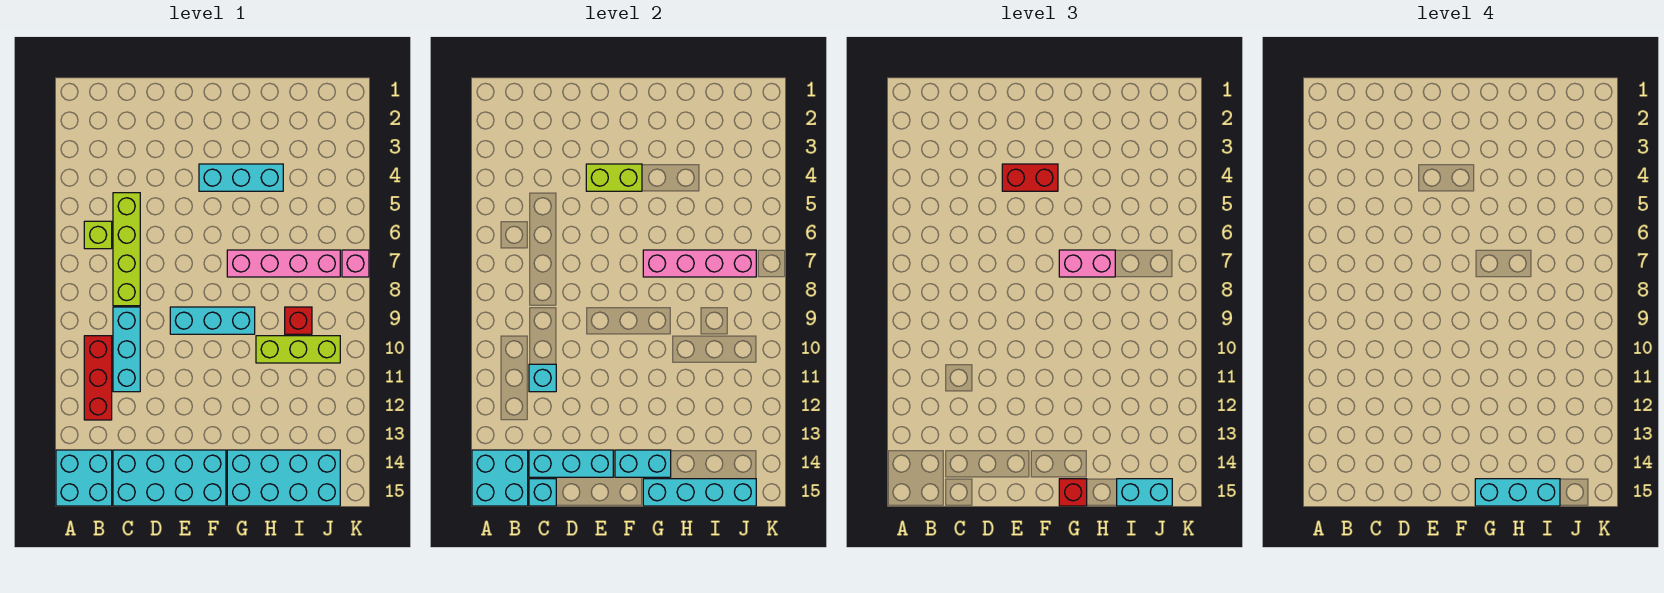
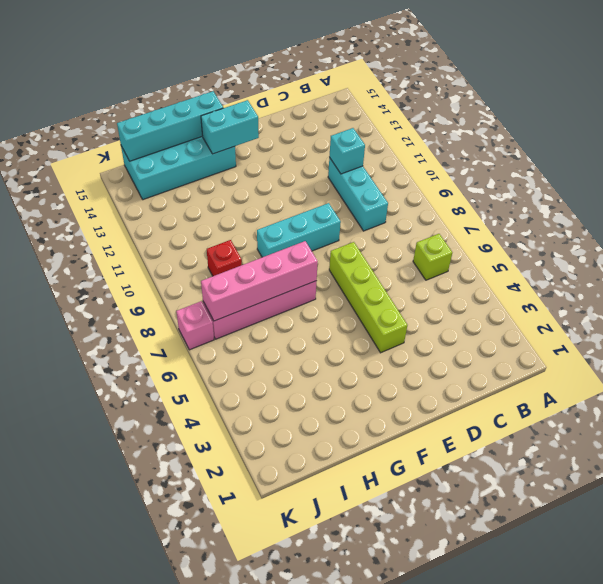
lime brick E4:E7 level 1 -> lime brick C5:C8 level 1
none -> cyan brick A14:B15 level 1
none -> red brick B10:B12 level 1
none -> cyan brick C14:F15 level 1

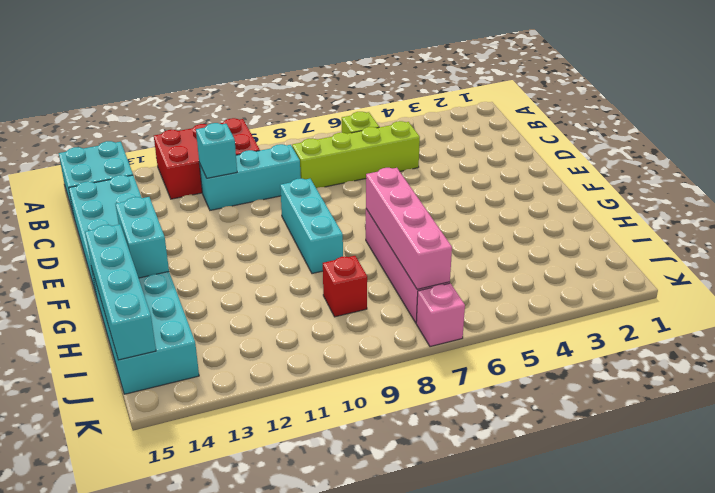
red brick A10:B12 level 1 -> red brick B10:B12 level 1
none -> cyan brick F4:H4 level 1
none -> lime brick H10:J10 level 1
none -> cyan brick A14:B15 level 2

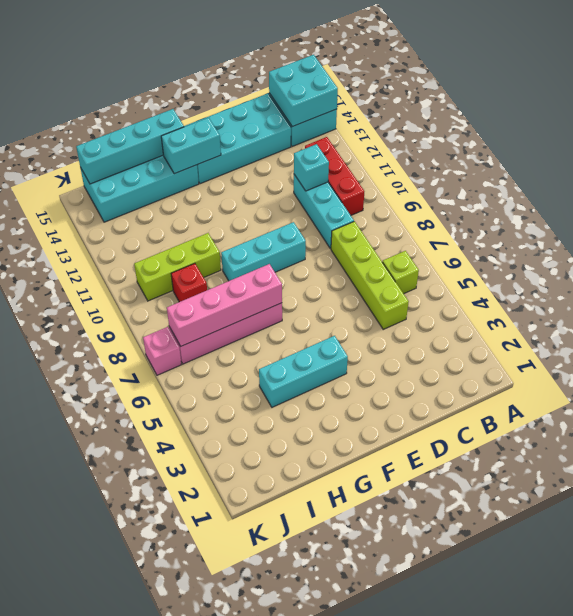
none -> cyan brick C14:E14 level 2
none -> cyan brick C15 level 2
none -> lime brick E4:F4 level 2

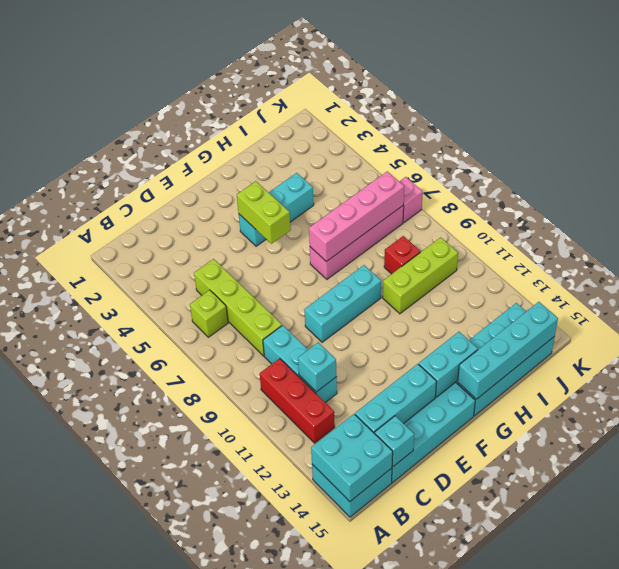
lime brick F4:F5 level 2 -> lime brick E4:F4 level 2
none -> red brick E4:F4 level 3
none -> pink brick G7:H7 level 3
none -> red brick G15 level 3

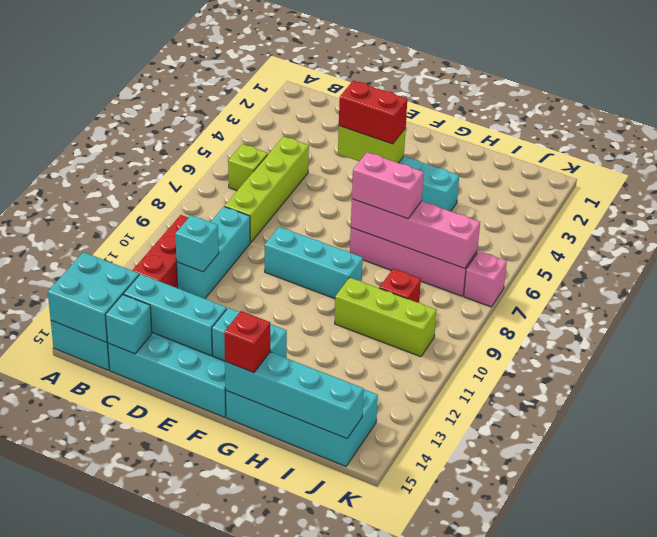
none -> cyan brick I15:J15 level 3
none -> cyan brick G15:I15 level 4

